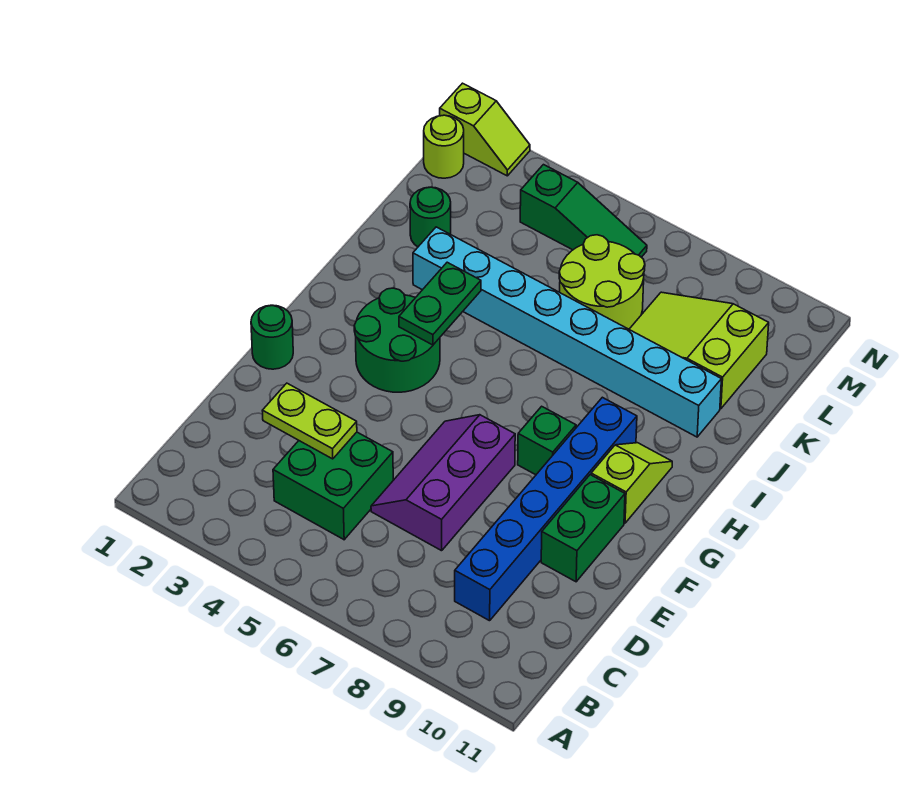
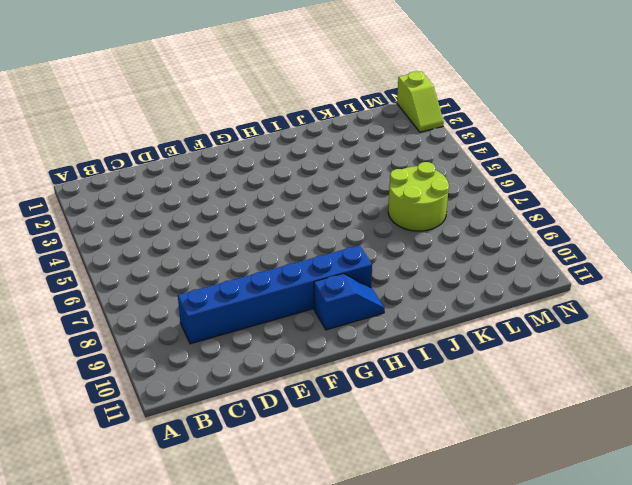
blue slope G10:H10 level 1 top G -> lime slope G10:H10 level 1 top G
none -> green brick C4:D5 level 1
none -> purple slope D6:F7 level 1 top 7
none -> green brick E10:F10 level 1

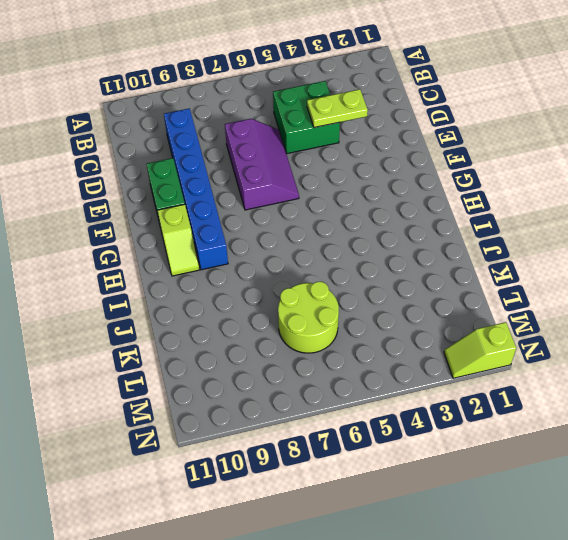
none -> green round brick F1 level 1
none -> green round brick G3:H4 level 1
none -> green brick G8 level 1

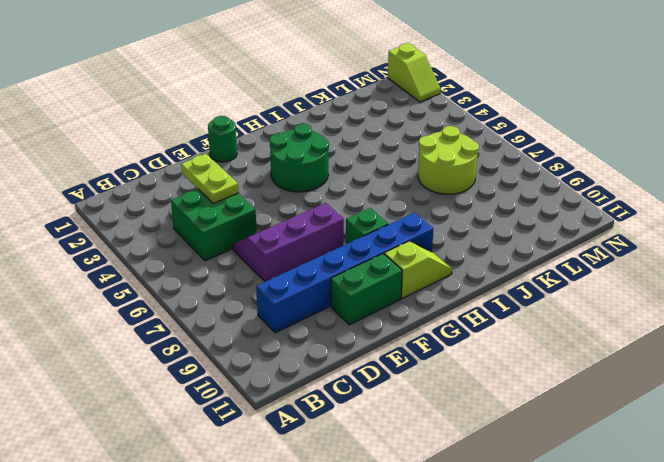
none -> cyan brick J3:J10 level 1
none -> green round brick K2 level 1
none -> lime slope K8:L10 level 1 top 10

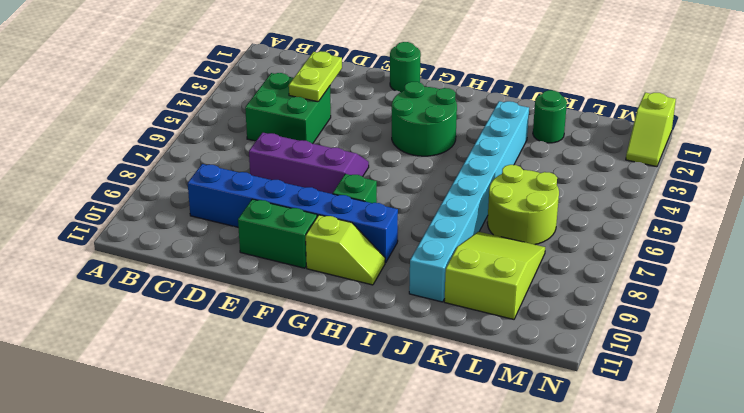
none -> lime round brick M1 level 1
none -> green slope M4:M6 level 1 top 4
none -> green plate H4:I4 level 2

